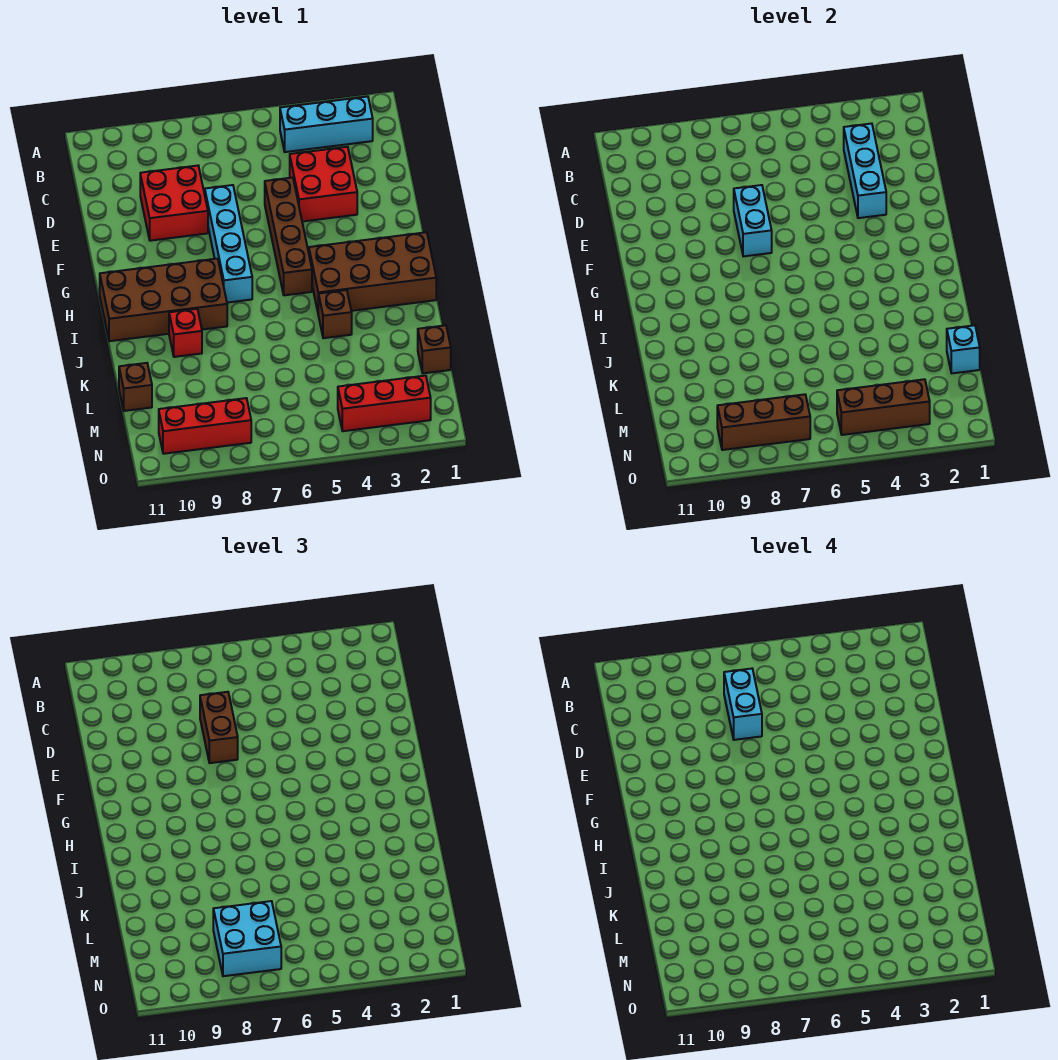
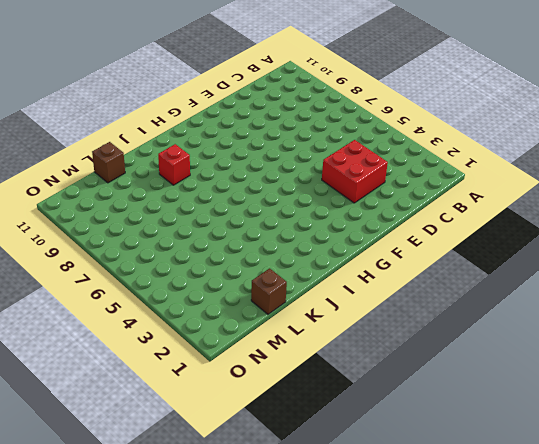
none -> cyan brick B2:B4 level 1
none -> red brick D8:E9 level 1
none -> brown brick E5:H5 level 1

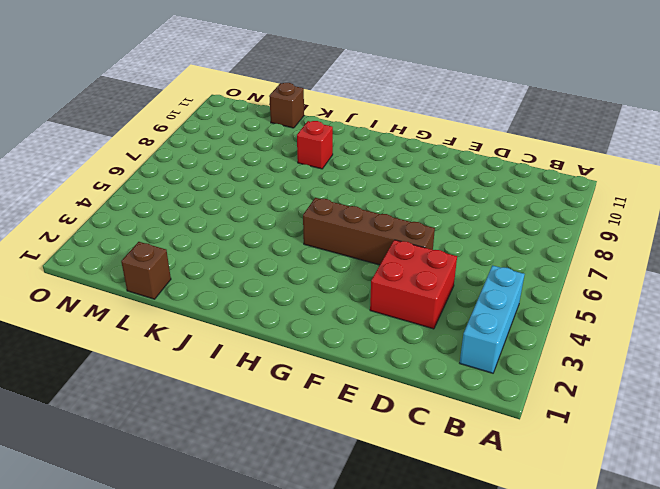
none -> red brick D8:E9 level 1
none -> cyan brick E7:H7 level 1
none -> brown brick H1:I4 level 1

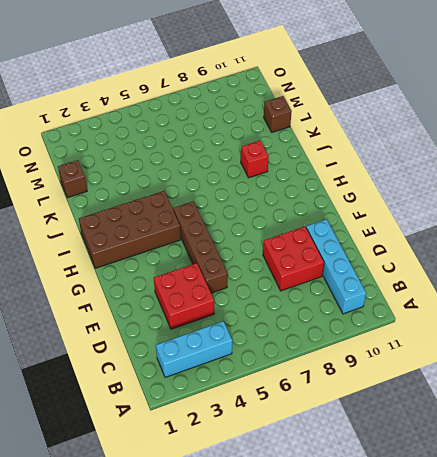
cyan brick B10:E10 level 1 -> cyan brick E7:H7 level 1
none -> brown brick H8:I11 level 1
none -> brown brick J4 level 1
none -> red brick N2:N4 level 1

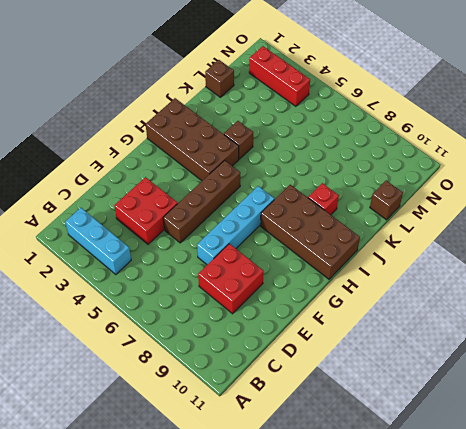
none -> red brick N8:N10 level 1
none -> cyan brick C3:E3 level 2
none -> cyan brick E7:F7 level 2

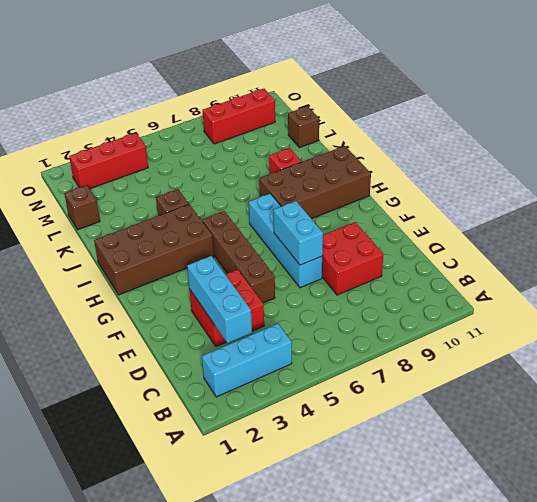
none -> cyan brick L1 level 2
none -> brown brick N3:N5 level 2
none -> brown brick N7:N9 level 2

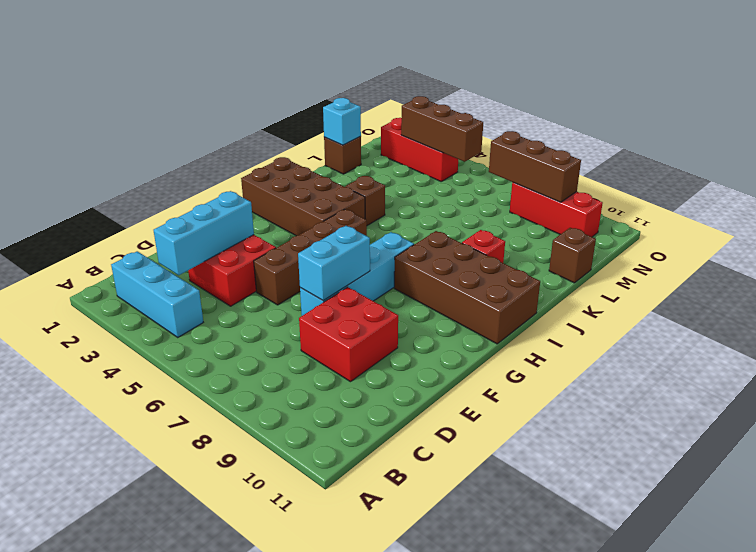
none -> brown brick D7:E7 level 3
none -> cyan brick M7:N8 level 3
none -> cyan brick C7:D7 level 4

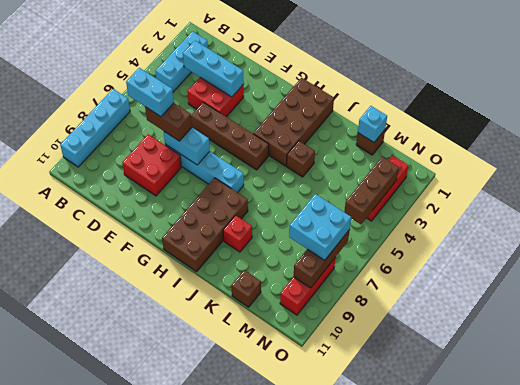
cyan brick A7:A10 level 1 -> none

